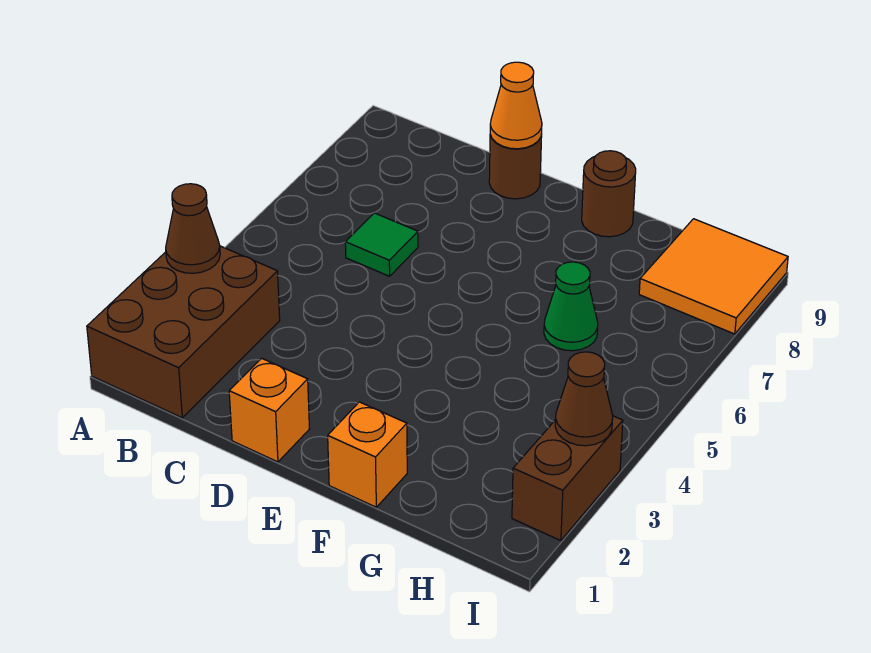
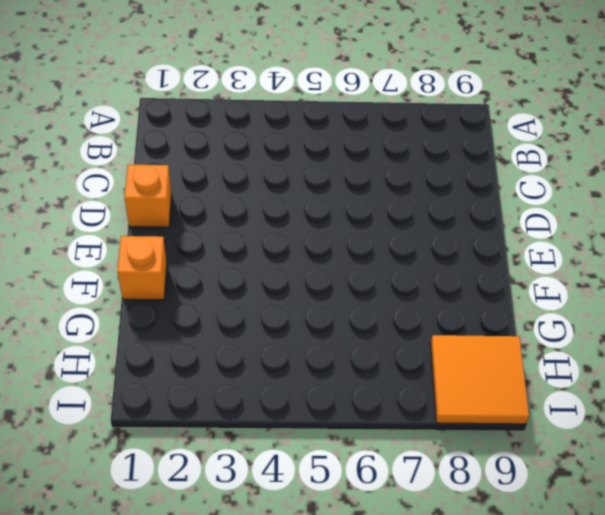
none -> brown brick A1:B3 level 1
none -> green tile C6 level 1
none -> brown round brick D9 level 1

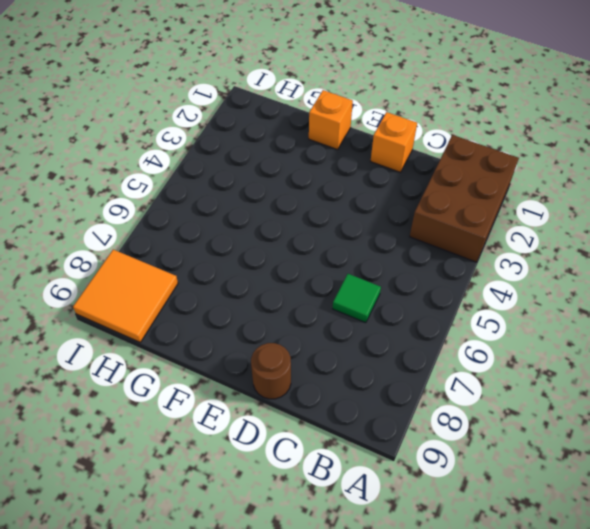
none -> brown round brick F9 level 1
none -> green cone G6 level 1
none -> brown brick I2:I3 level 1

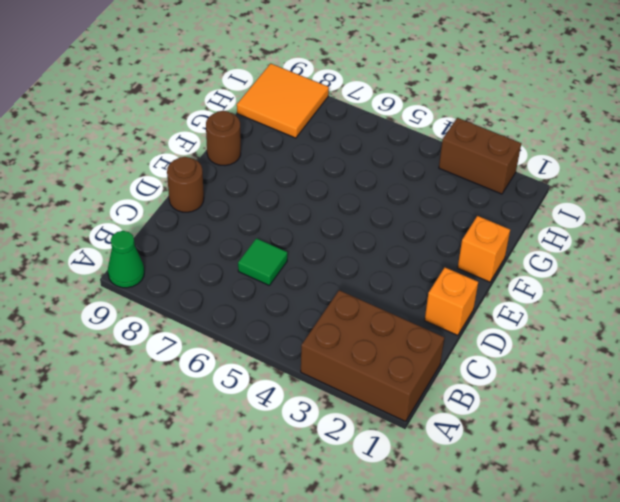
green cone A9 level 1 -> green cone G6 level 1
none -> brown cone A3 level 2
none -> orange cone D9 level 2
none -> brown cone I3 level 2

